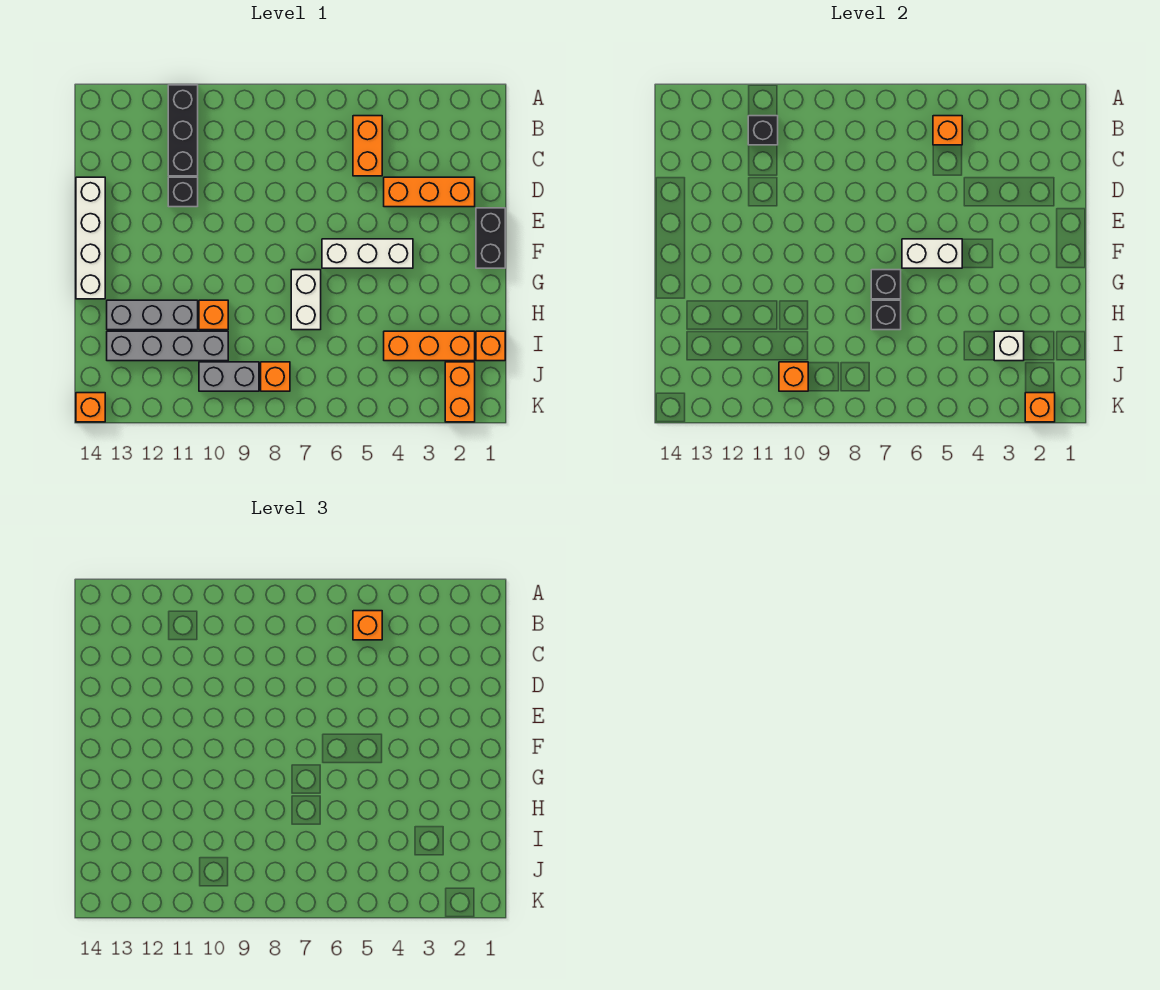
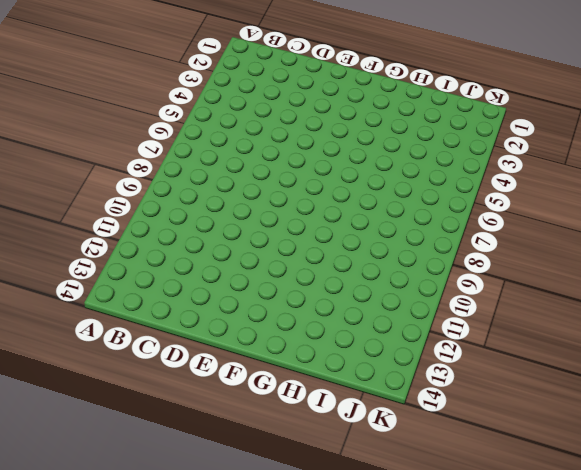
none -> black brick A11:C11 level 1
none -> orange brick B5:C5 level 1
none -> orange brick D2:D4 level 1

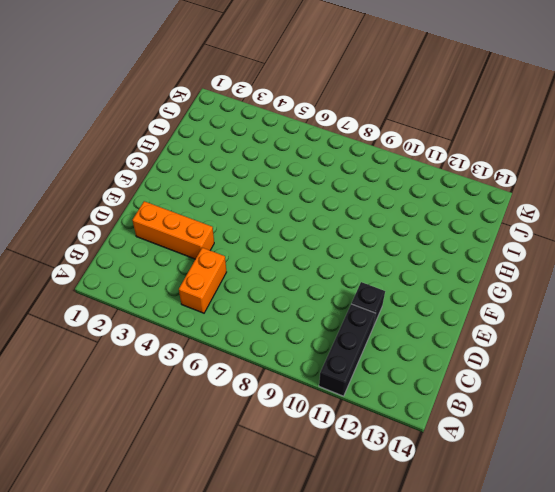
none -> white brick D14:G14 level 1
none -> black brick E1:F1 level 1
none -> white brick F4:F6 level 1

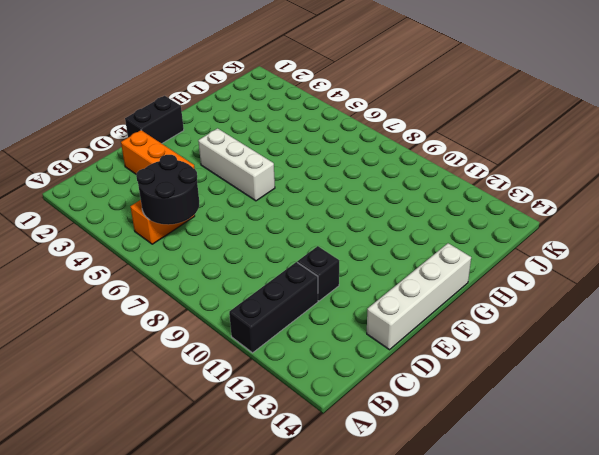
black round brick B5:C6 level 2 -> orange brick B5 level 2
none -> white brick G7:H7 level 1
none -> orange brick H10 level 1
none -> grey brick H11:H13 level 1

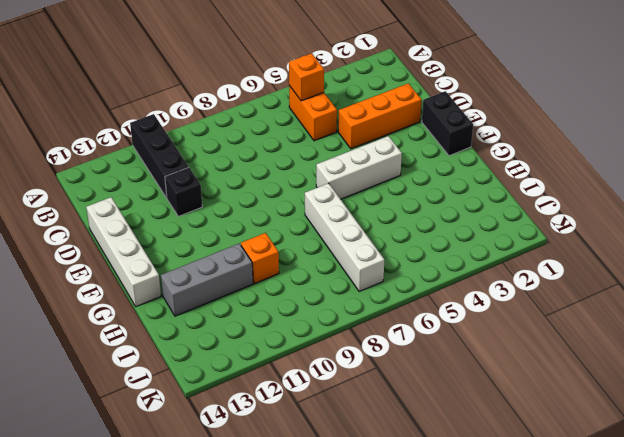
white brick G7:J7 level 1 -> white brick G7:H7 level 1
none -> orange brick I1 level 1
none -> orange brick I2:I4 level 1
none -> grey brick I10:I13 level 1

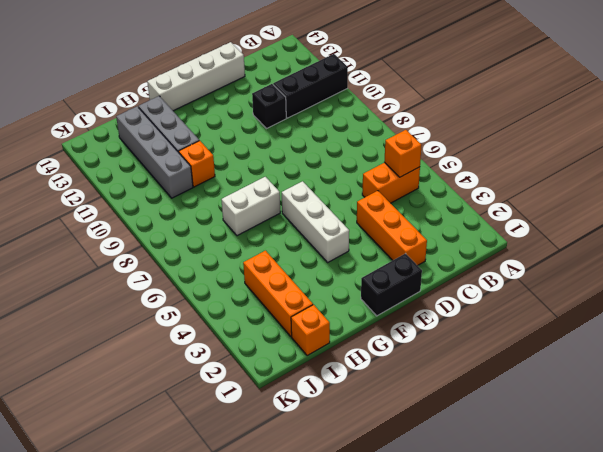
none -> orange brick J2:K2 level 1
none -> orange brick J8 level 1
none -> grey brick J9:J10 level 1

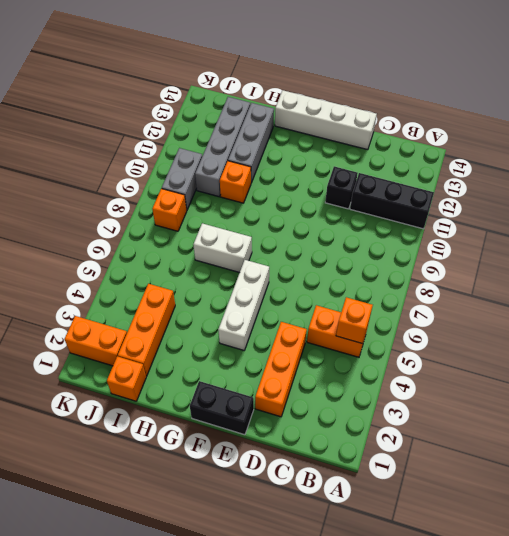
none -> orange brick K14 level 1
none -> black brick B11 level 2
none -> white brick F5:F6 level 2

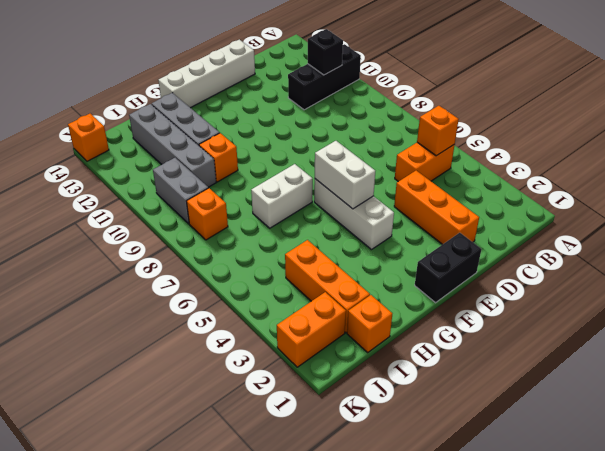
none -> black brick D11 level 1
none -> black brick G7 level 2
none -> black brick H7 level 2

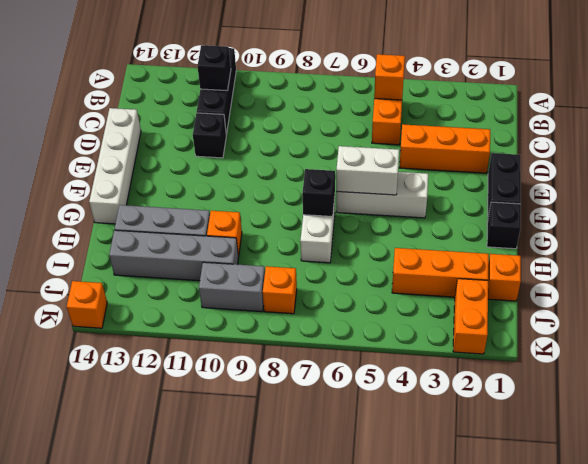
black brick G1 level 1 -> black brick H7 level 2
none -> white brick I3 level 2
none -> orange brick J10 level 2
none -> orange brick K2 level 2

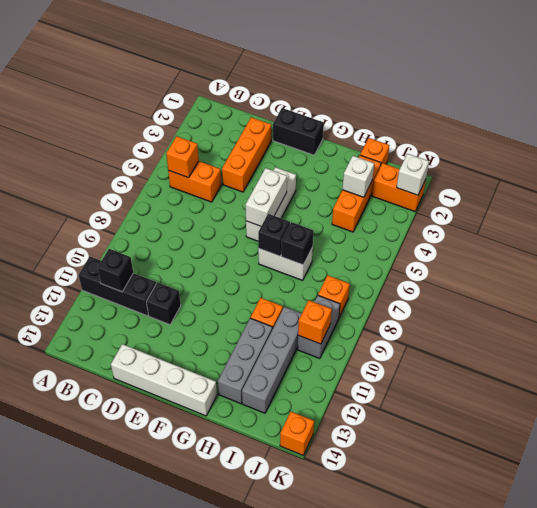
white brick K2 level 2 -> orange brick K2 level 2
none -> orange brick B5 level 3

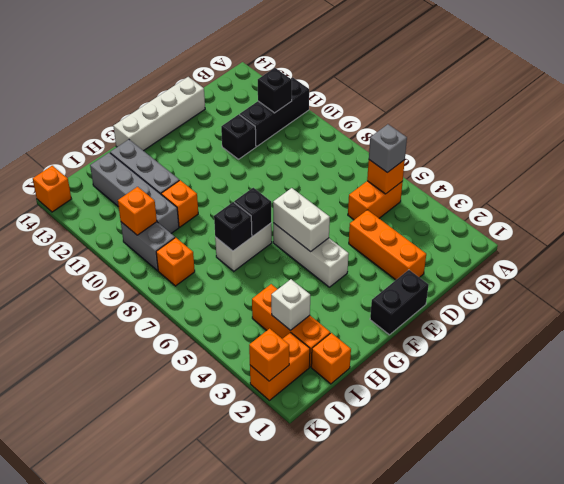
grey brick B5 level 3 -> orange brick B5 level 3

